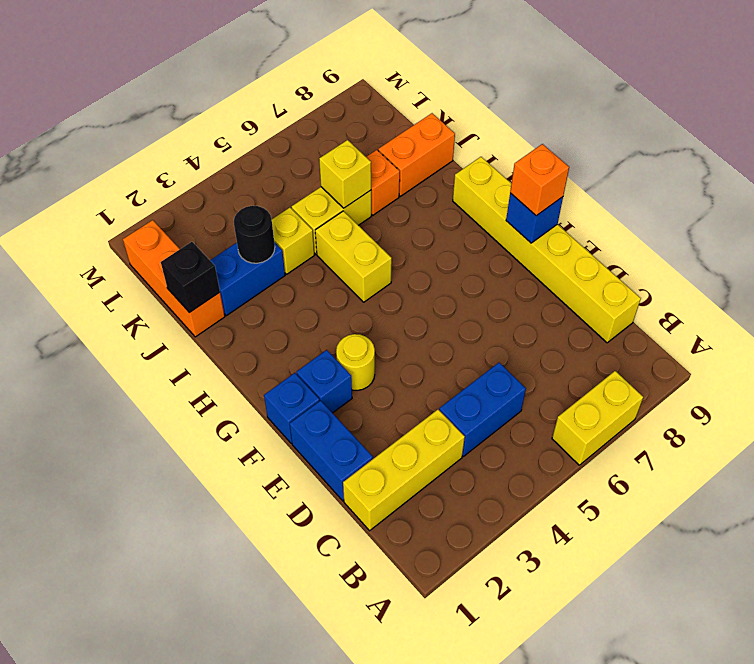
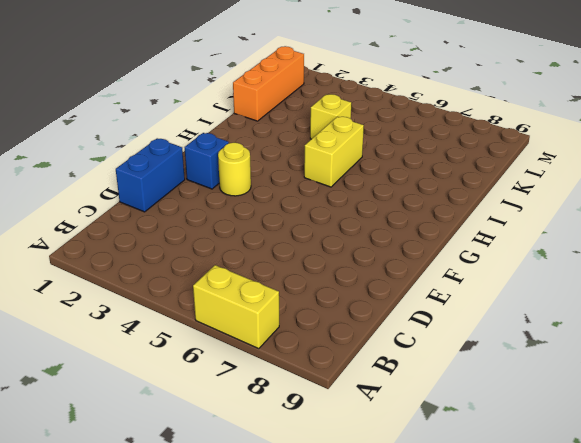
none -> yellow brick C1:C3 level 1
none -> blue brick C4:C5 level 1
none -> yellow brick C9:H9 level 1

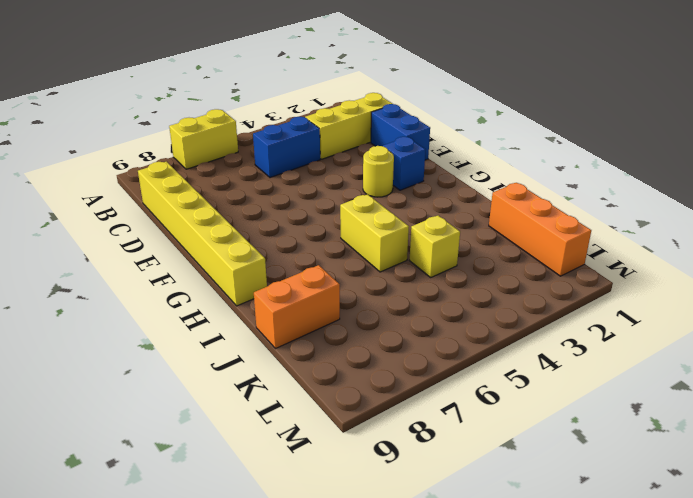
none -> blue brick F1 level 1
none -> blue brick J2:J3 level 1
none -> yellow brick J5:J6 level 1

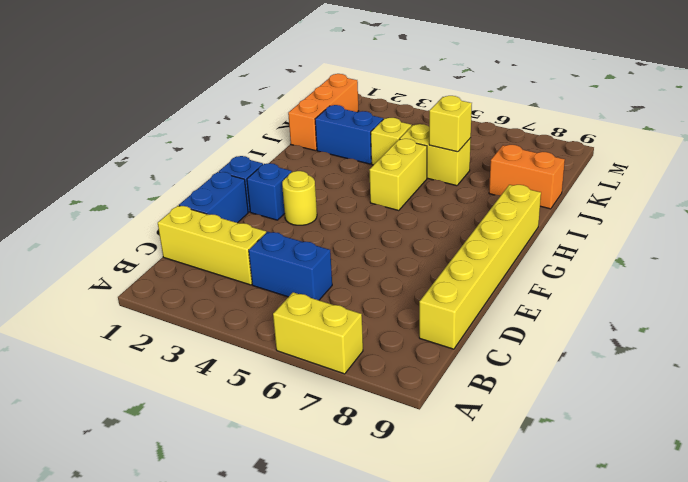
none -> orange brick J7 level 1
none -> blue brick F9 level 2
none -> black brick J1 level 2

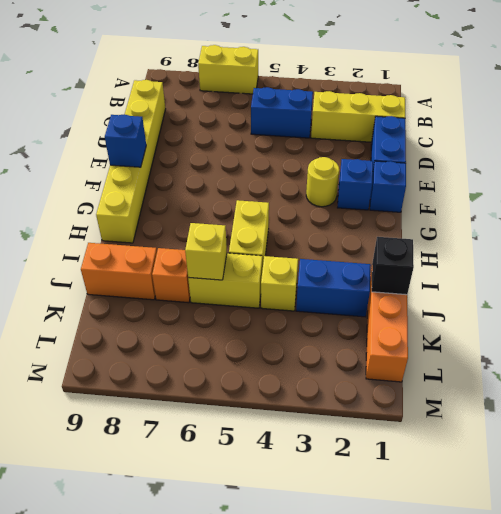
none -> black round brick J3 level 2
none -> orange brick F9 level 3

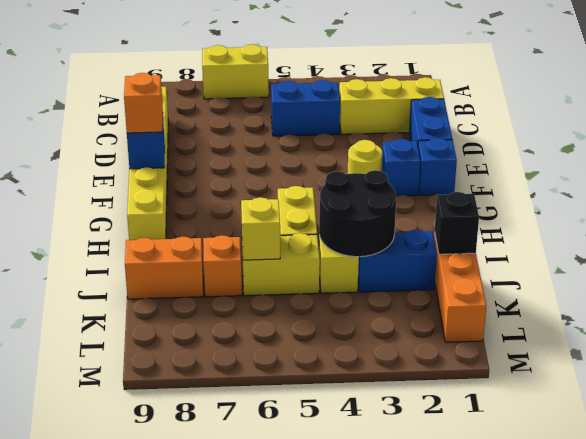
black round brick I3:J4 level 2 -> black round brick J3 level 2

